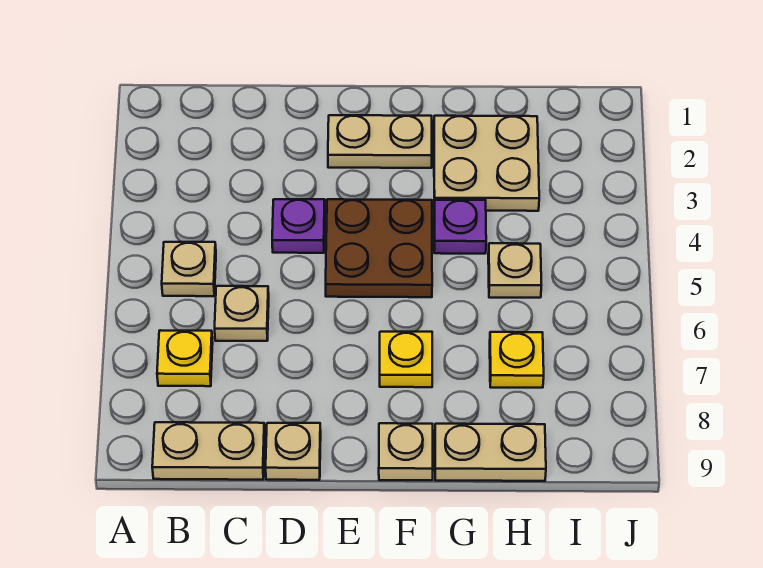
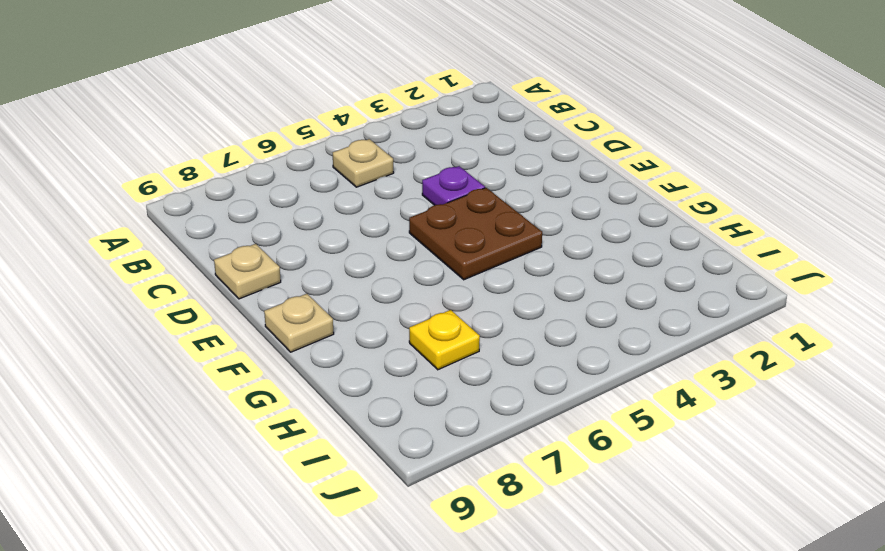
none -> yellow plate B7 level 1
none -> tan plate B9:C9 level 1
none -> tan plate C6 level 1

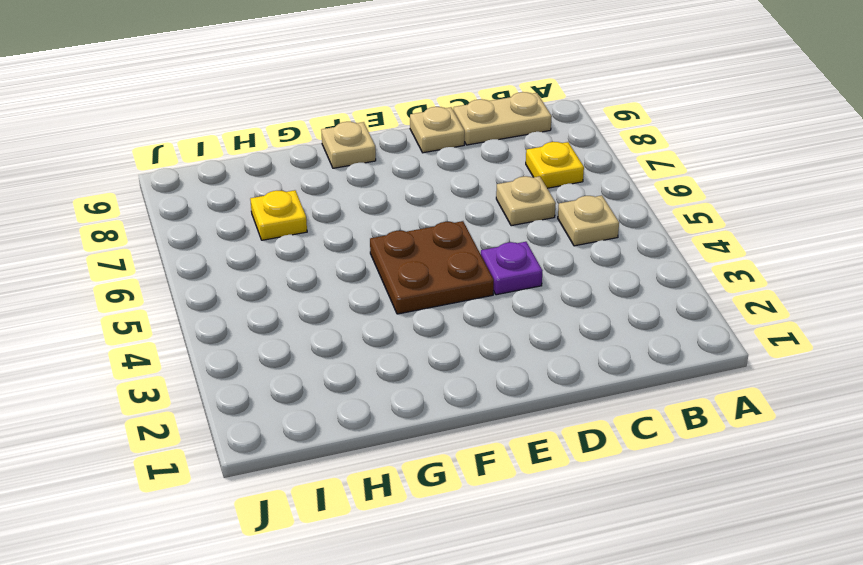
none -> tan plate E2:F2 level 1
none -> yellow plate F7 level 1
none -> tan plate G2:H3 level 1

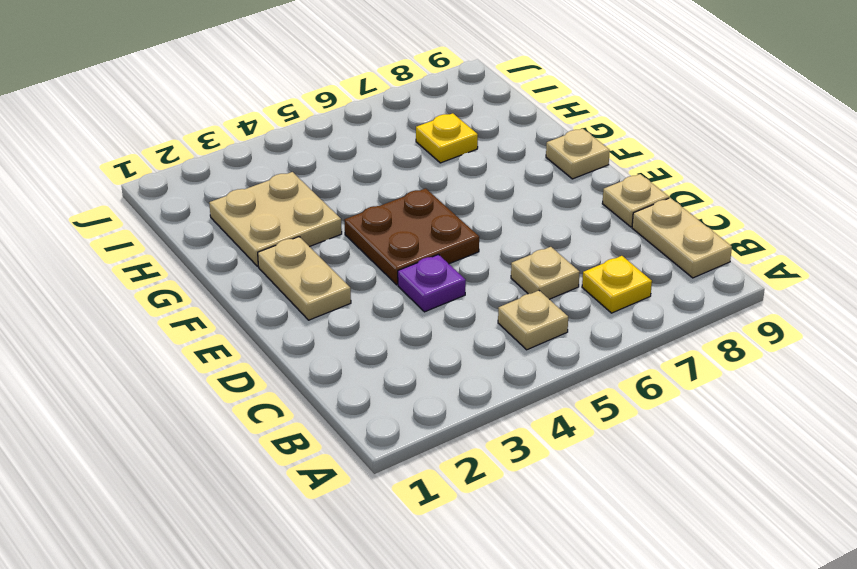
none -> yellow plate F7 level 1
none -> purple plate G4 level 1
none -> tan plate G9:H9 level 1

